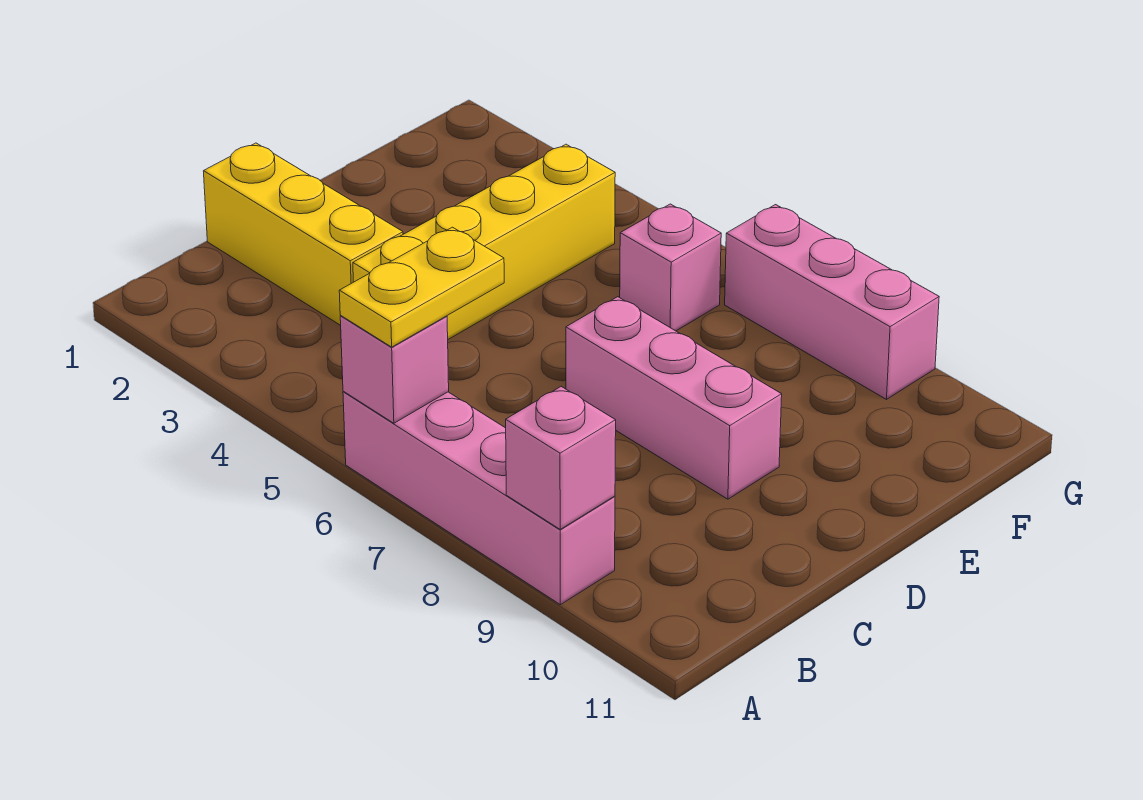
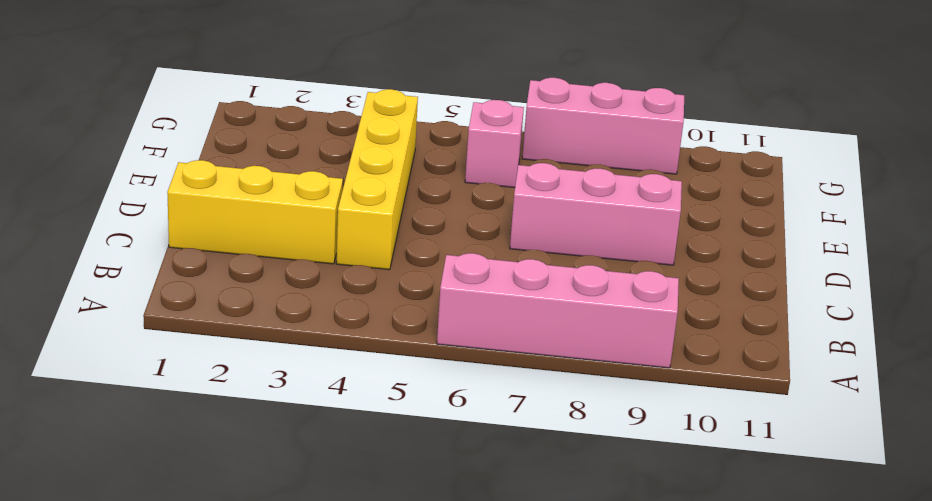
none -> pink brick A6 level 2
none -> pink brick A9 level 2

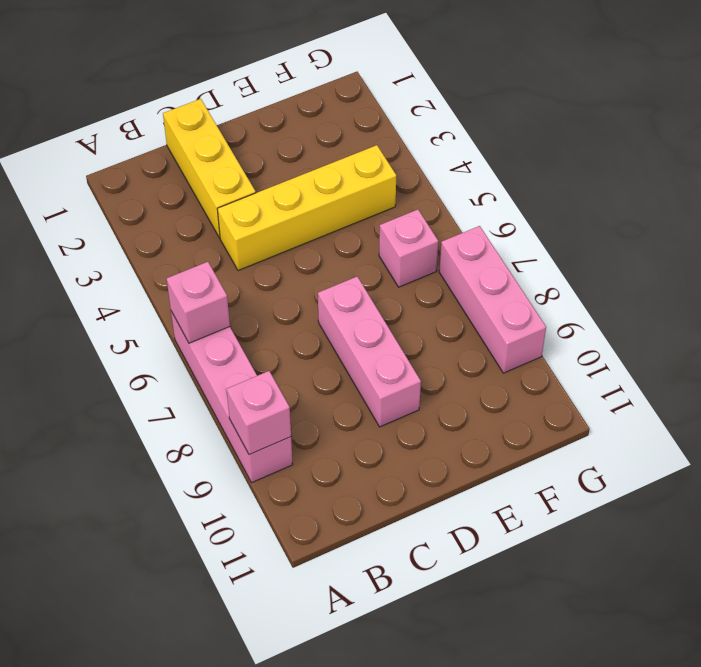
none -> yellow plate A6:B6 level 3

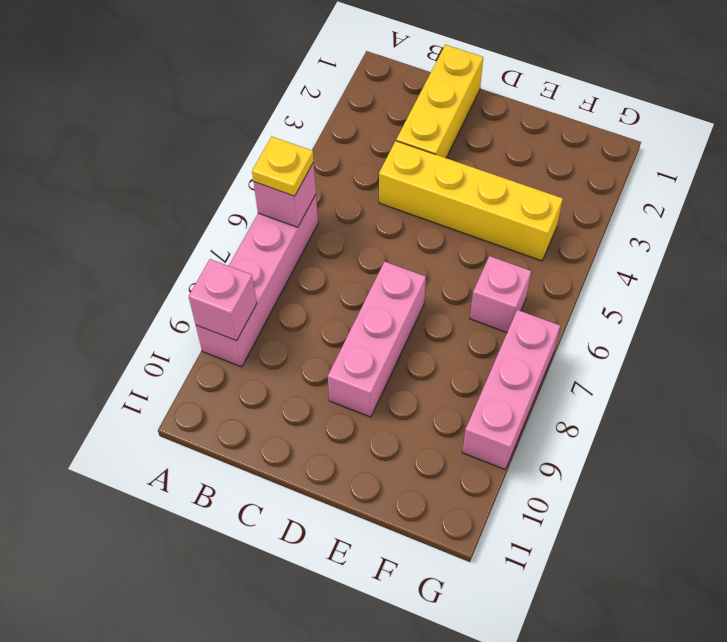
yellow plate A6 level 3 -> yellow plate A6:B6 level 3

